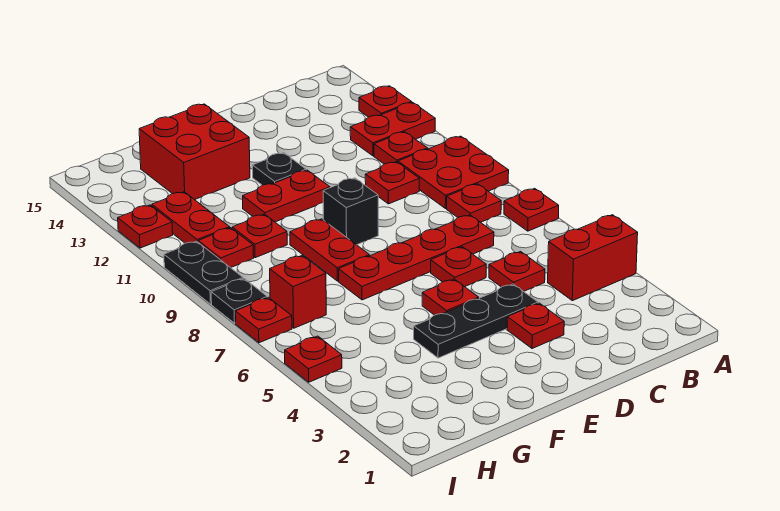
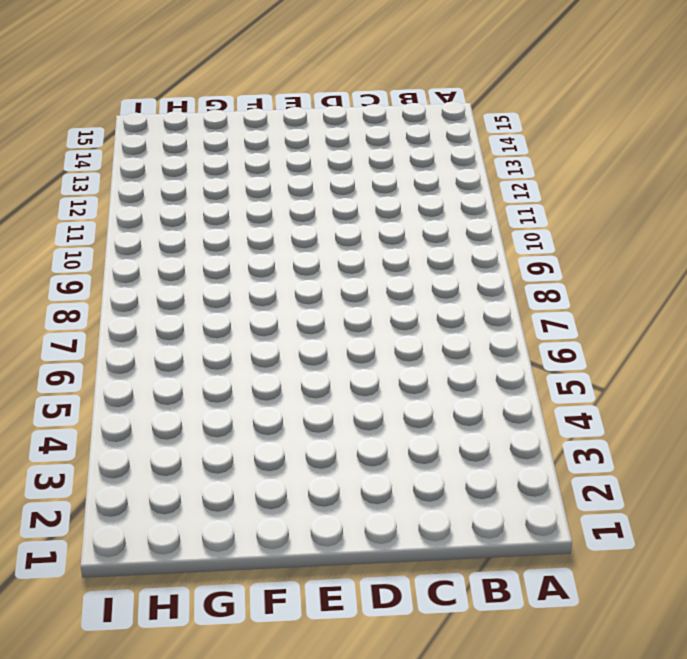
none -> red brick A4:B4 level 1
none -> red plate A7 level 1
none -> red plate A9:B10 level 1

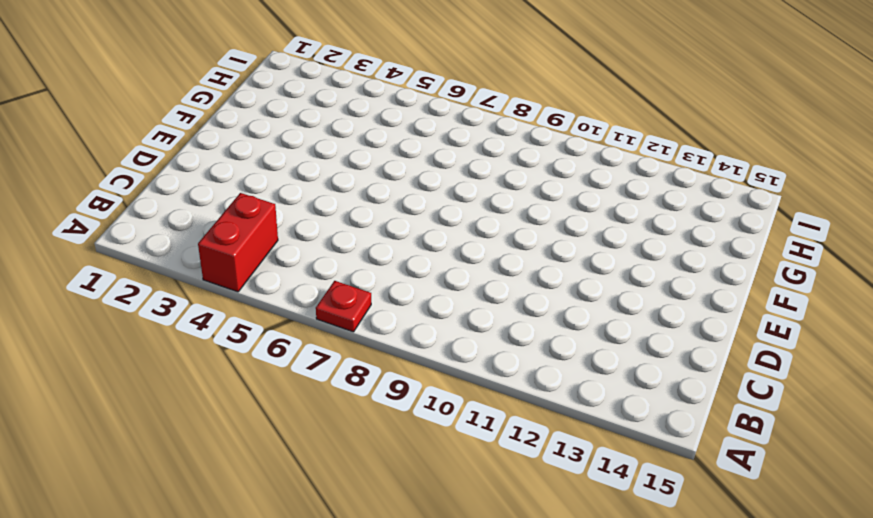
none -> red plate A9:B10 level 1
none -> red plate A12:B12 level 1
none -> red plate A13 level 1

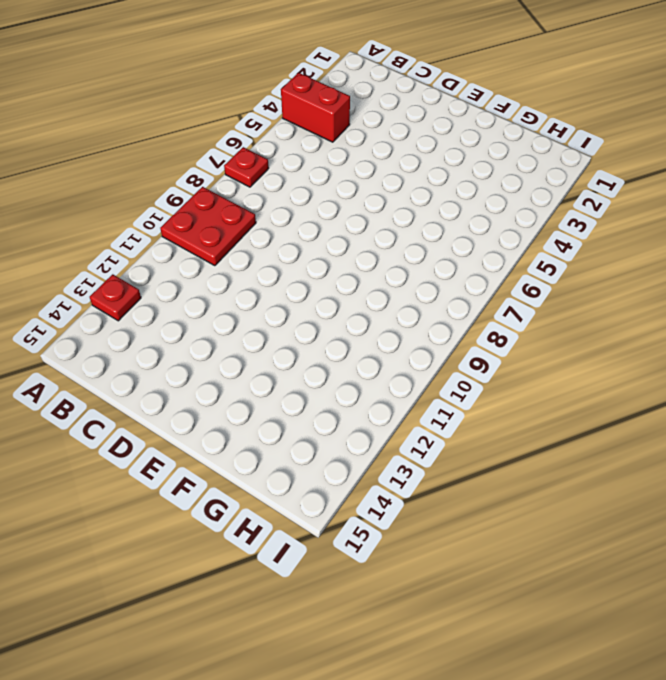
none -> red plate A12:B12 level 1
none -> red plate B8 level 1
none -> red plate B11 level 1

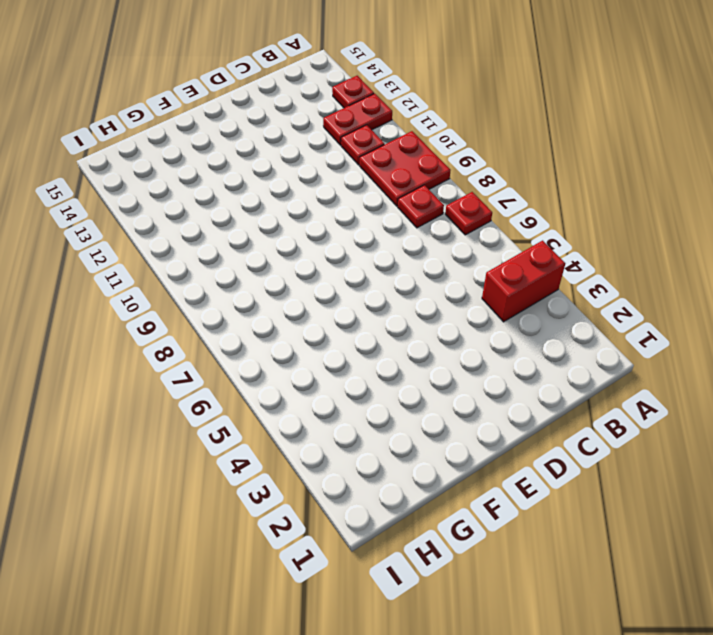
none -> red plate C5 level 1
none -> red plate C7:F7 level 1
none -> red plate C10 level 1

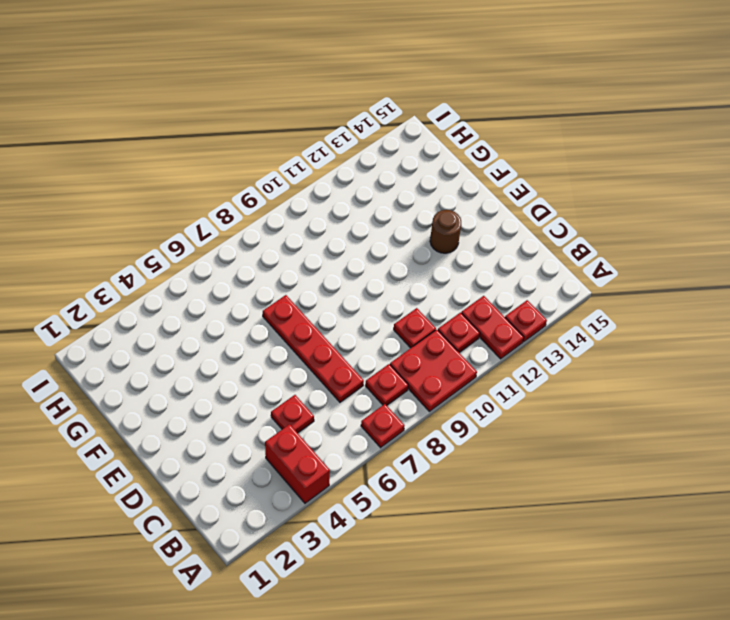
brown round brick E13 level 1 -> none
none -> red plate D3 level 1
none -> black plate D4:F4 level 1
none -> red plate D6 level 1

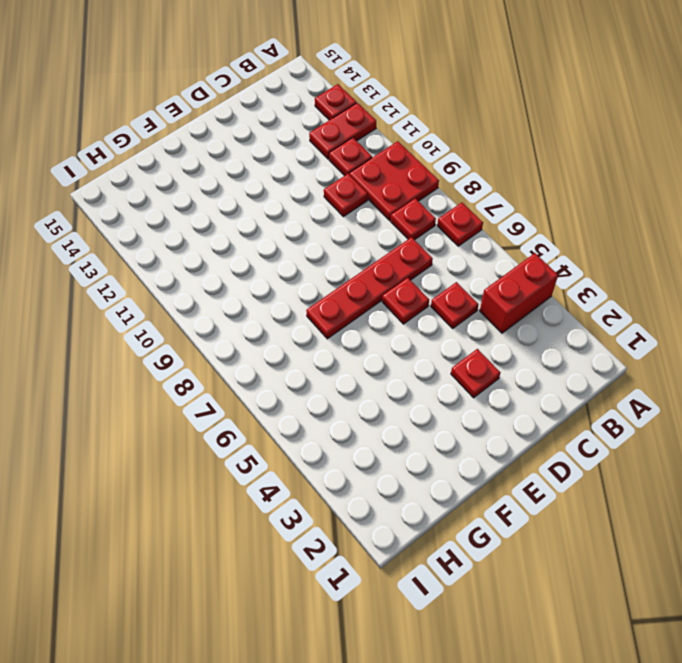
none -> black plate D4:F4 level 1
none -> red plate E5 level 1
none -> black brick E9 level 1

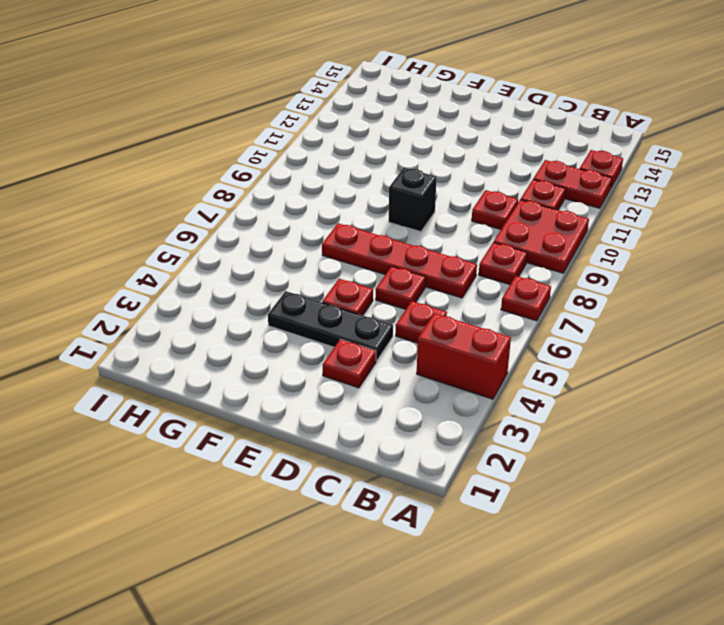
none -> red plate E11:F11 level 1
none -> black plate E12 level 1
none -> red plate F8:F9 level 1

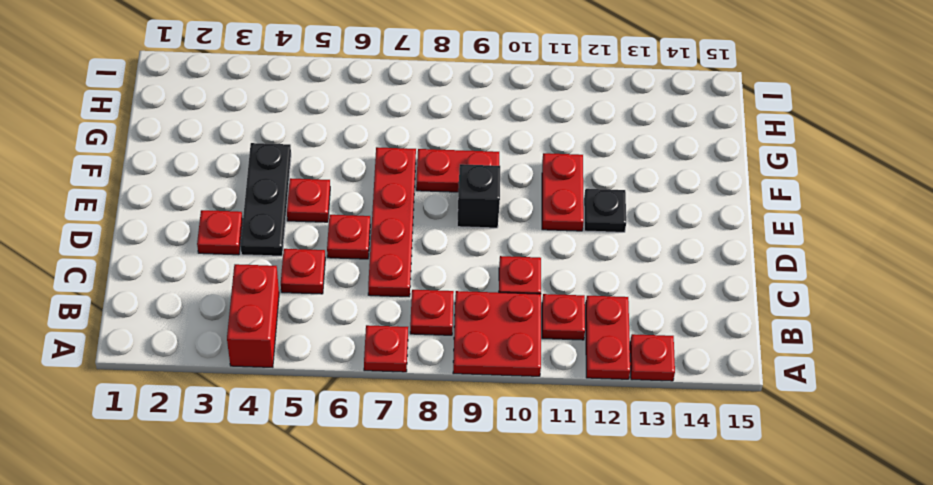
none -> red brick F13:G14 level 1
none -> red plate G10 level 1
none -> red brick H7 level 1

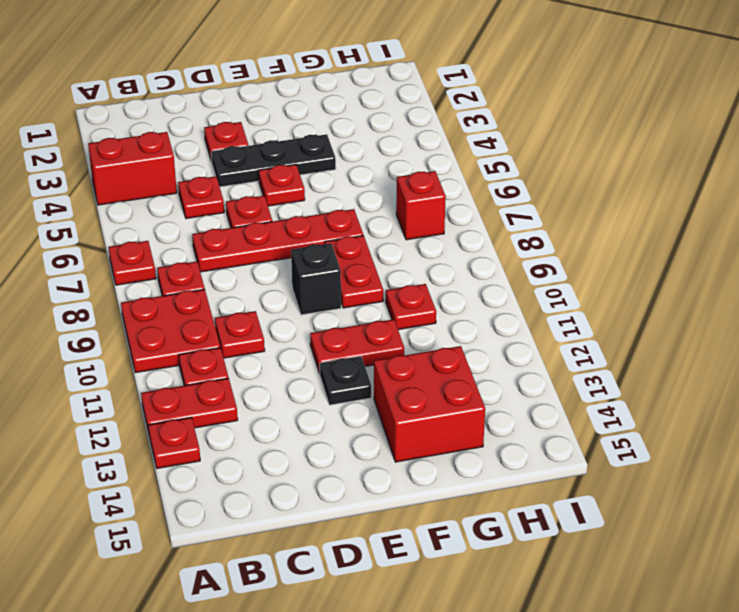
none -> red plate H10 level 1
none -> red plate H11:H12 level 1
none -> red plate I5 level 1

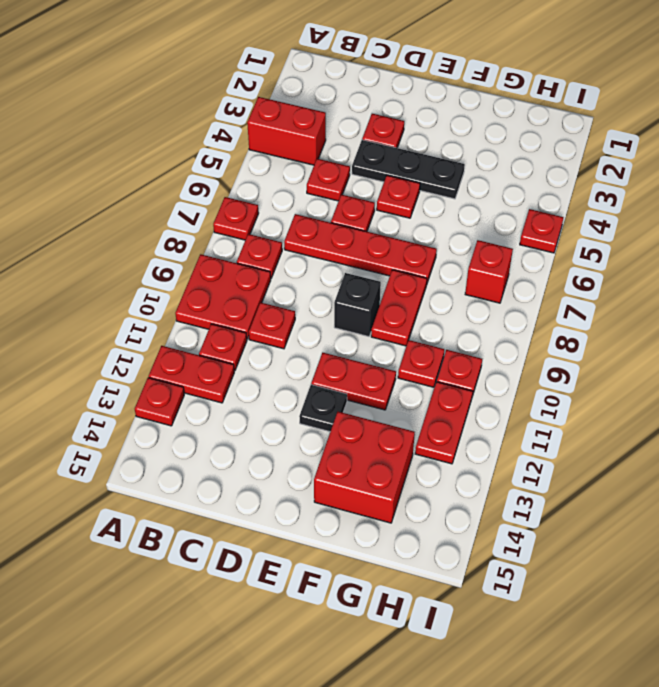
none -> red plate I7 level 1
none -> black plate I8 level 1
none -> black plate I9:I10 level 1

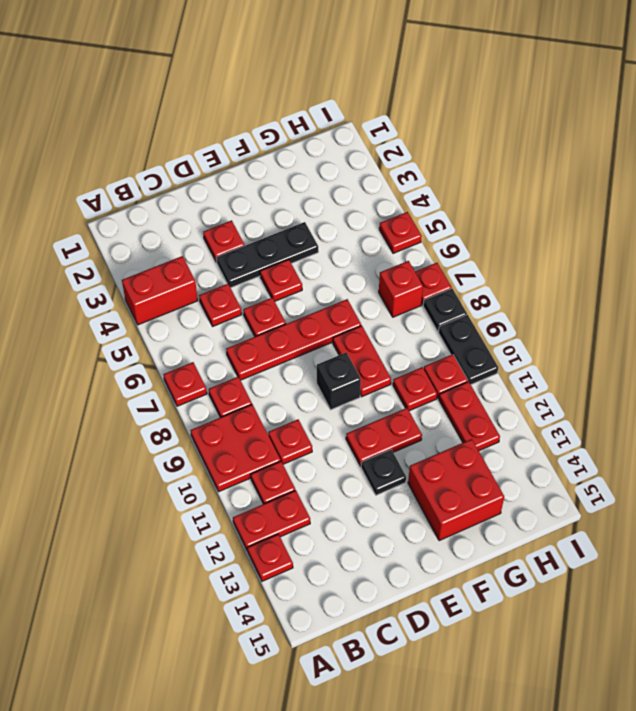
none -> red plate I12 level 1

